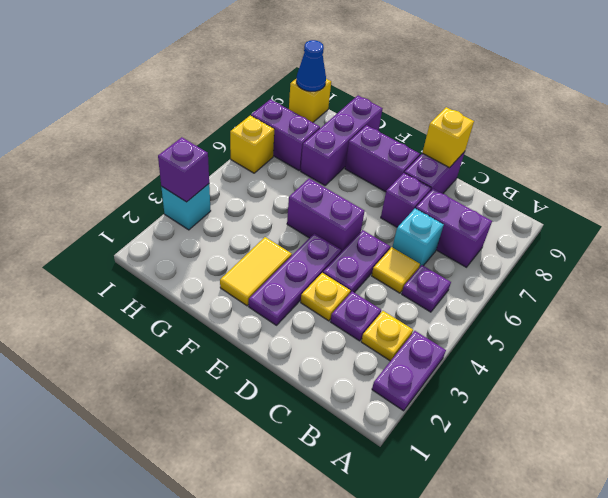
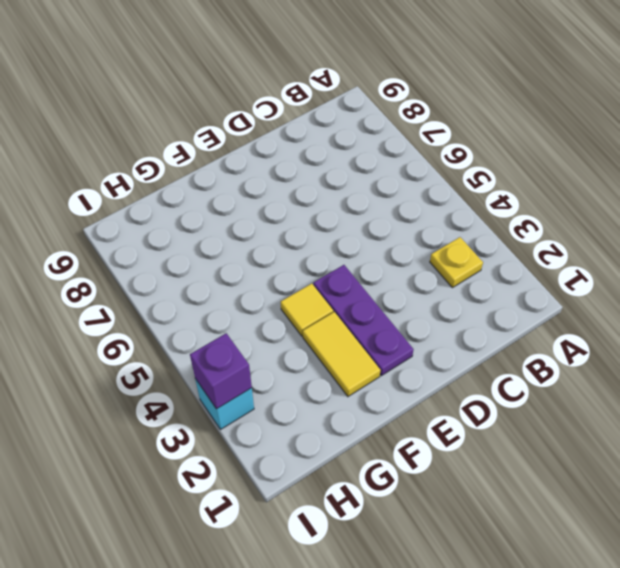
yellow tile F4 level 1 -> yellow tile C5 level 1
none -> purple plate A2:A3 level 1
none -> purple plate B5 level 1
none -> purple brick B7:C7 level 1

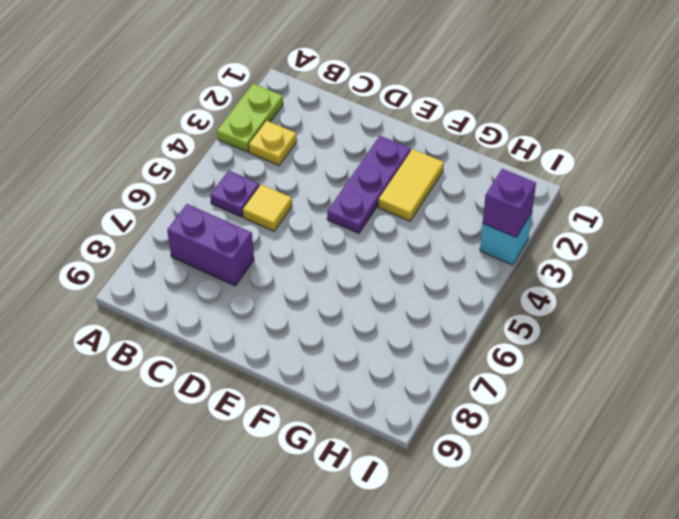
lime plate A2:A3 level 1 -> purple plate A2:A3 level 1
none -> purple plate C3 level 1
none -> cyan brick C6 level 1
none -> yellow plate D3 level 1

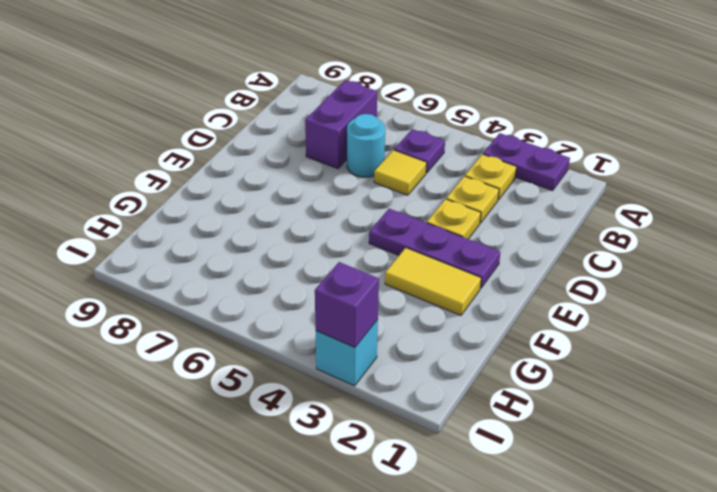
yellow plate C3 level 1 -> purple plate C3 level 1
cyan round brick C6 level 1 -> cyan brick C6 level 1
none -> purple plate D4:D5 level 1
none -> purple brick D7 level 1
none -> purple brick D8:D9 level 1

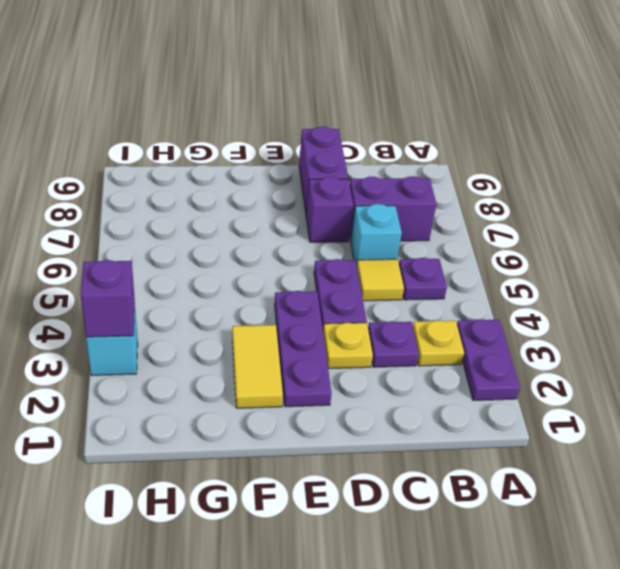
none -> purple brick E5:F5 level 1
none -> purple brick E8:F8 level 1
none -> purple brick G7:G9 level 1

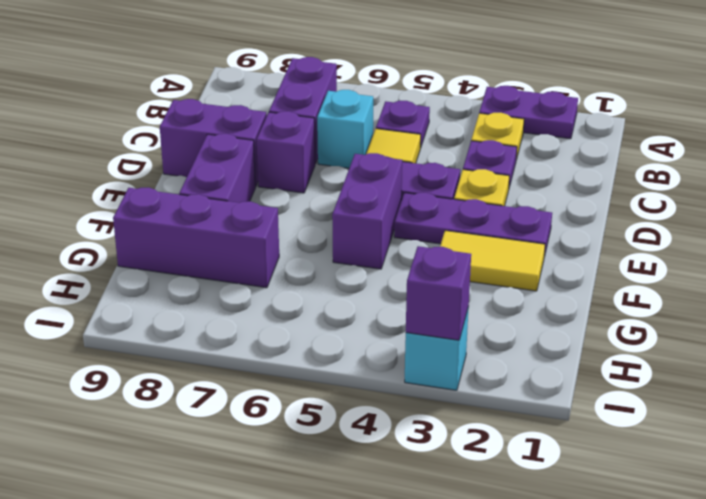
none -> purple brick H7:I7 level 1
none -> yellow brick I6 level 1
none -> yellow brick I9 level 1

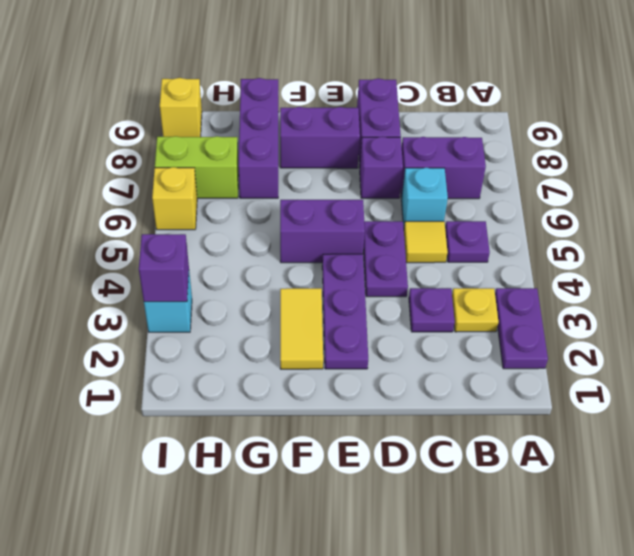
lime brick H7:I7 level 1 -> purple brick H7:I7 level 1
none -> yellow plate D3 level 1
none -> yellow brick D9 level 2
none -> blue cone I9 level 2

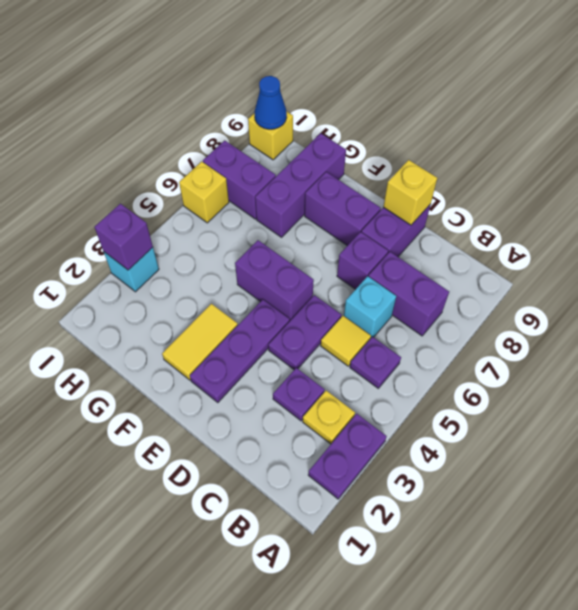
none -> yellow plate D3 level 1

